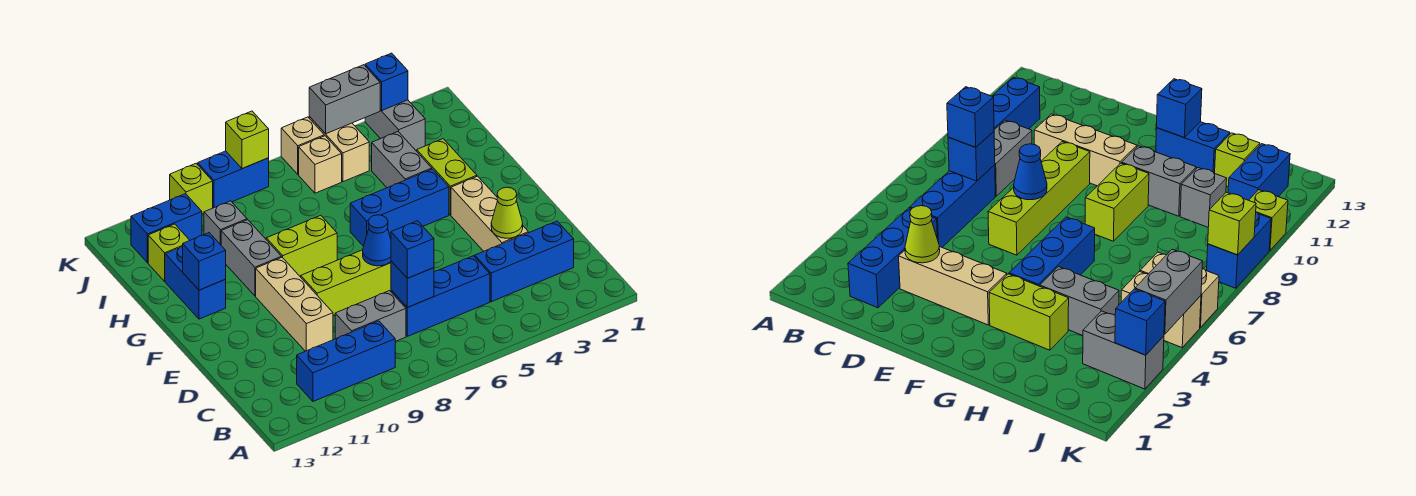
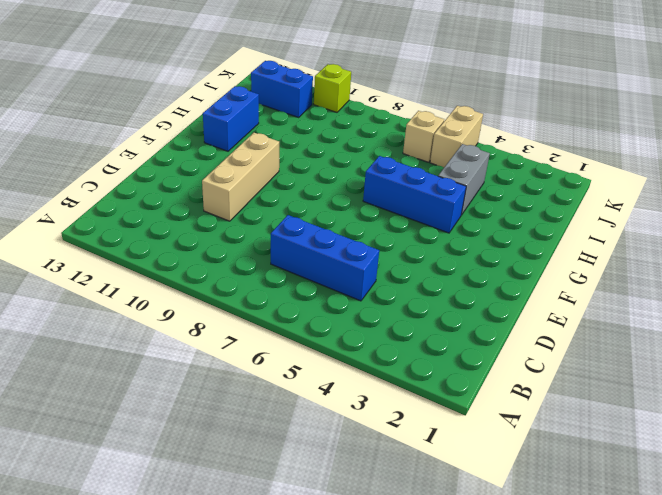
none -> blue brick B9:B11 level 1
none -> blue brick C2:C4 level 1
none -> grey brick C8:C9 level 1
none -> tan brick D3:F3 level 1

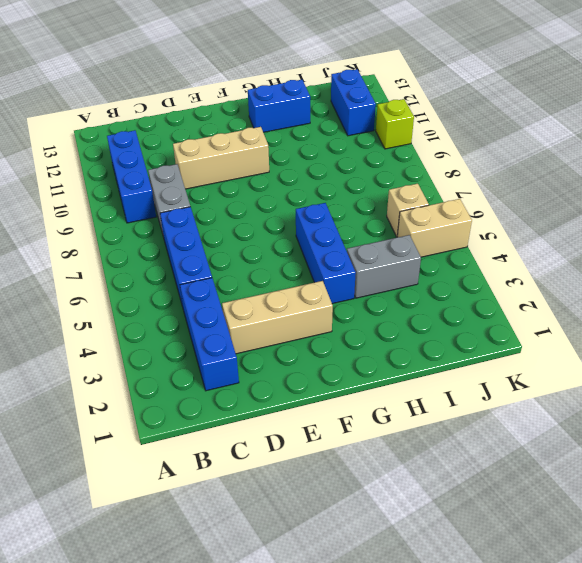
none -> lime brick E6:E9 level 1
none -> lime brick G3:H3 level 1
none -> lime brick G8:G9 level 1
none -> grey brick G10:H10 level 1

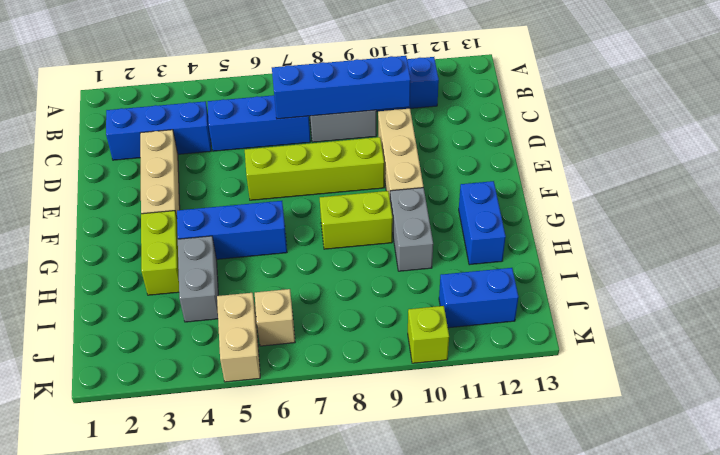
blue brick C7:C10 level 2 -> blue brick C7 level 2
none -> grey brick I10 level 1
none -> lime brick I12 level 1
none -> grey brick J3:K3 level 1
none -> tan brick K6 level 1

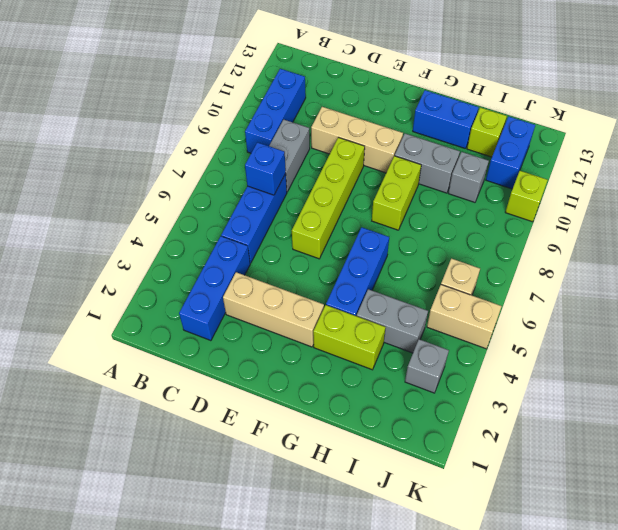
grey brick J3 level 1 -> grey brick J3:K3 level 1
none -> tan brick K6 level 1
none -> blue brick K8:K9 level 1
none -> lime cone D3 level 2
none -> blue cone E7 level 2

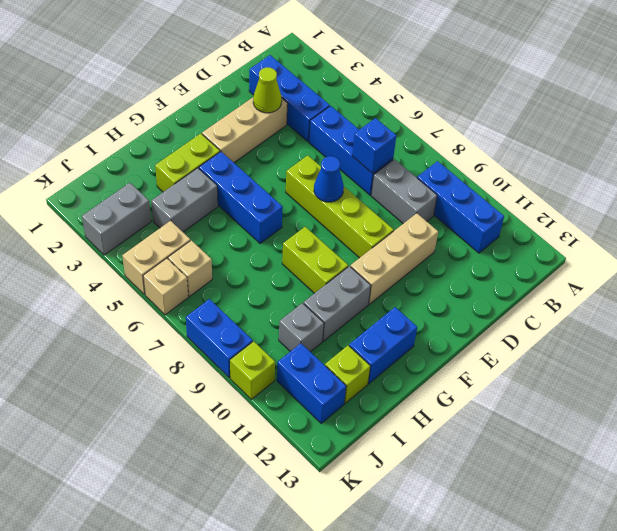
none -> blue brick G12 level 2
none -> blue brick K3 level 2
none -> grey brick K4:K5 level 2
none -> lime brick K8 level 2

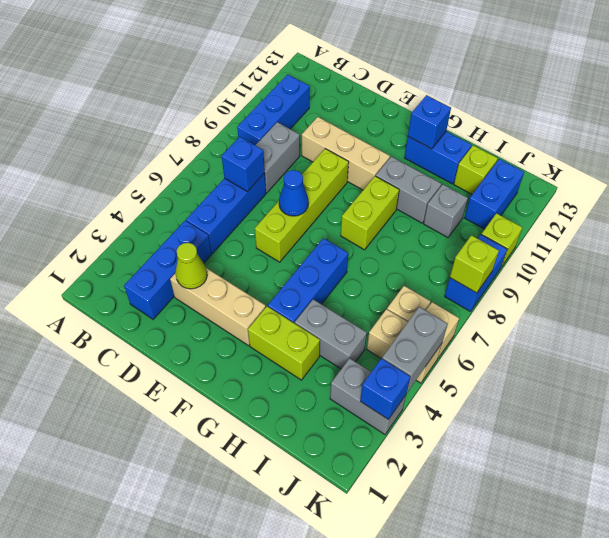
none -> blue brick C7 level 3

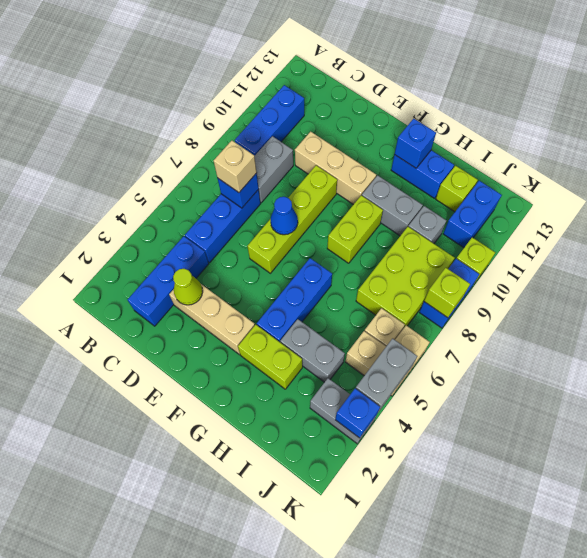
tan brick C7 level 3 -> blue brick C7 level 3
lime brick I7:J9 level 1 -> none

